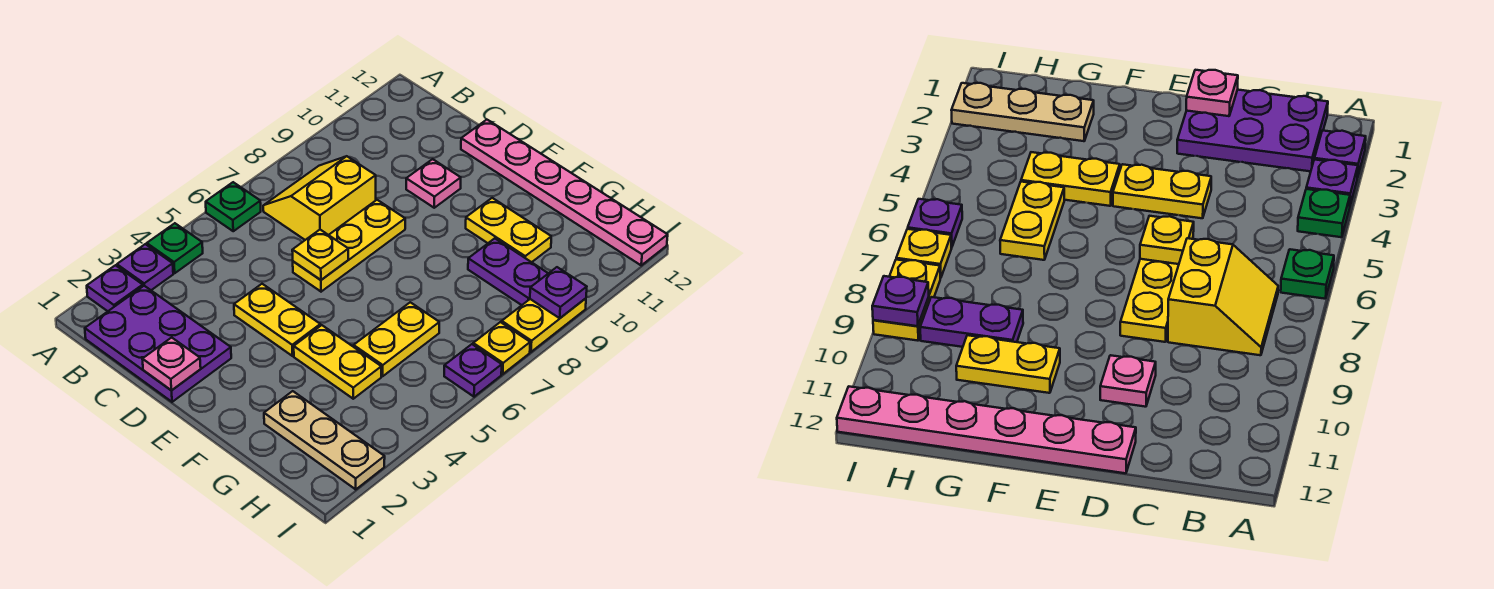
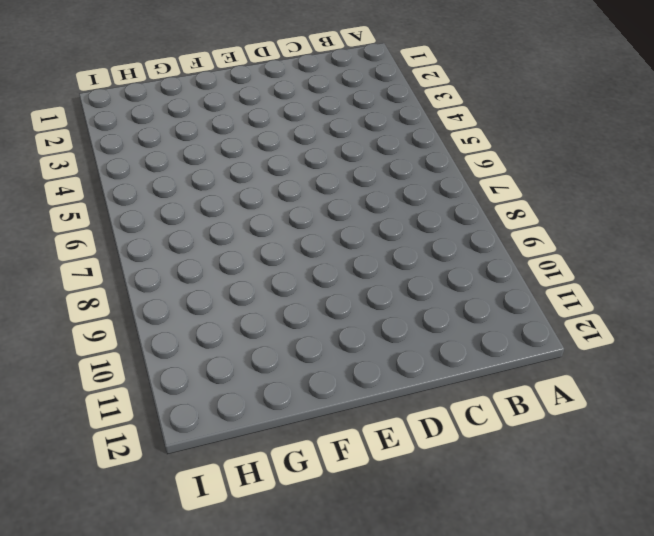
none -> purple plate A2 level 1
none -> purple plate A3 level 1
none -> green plate A4 level 1

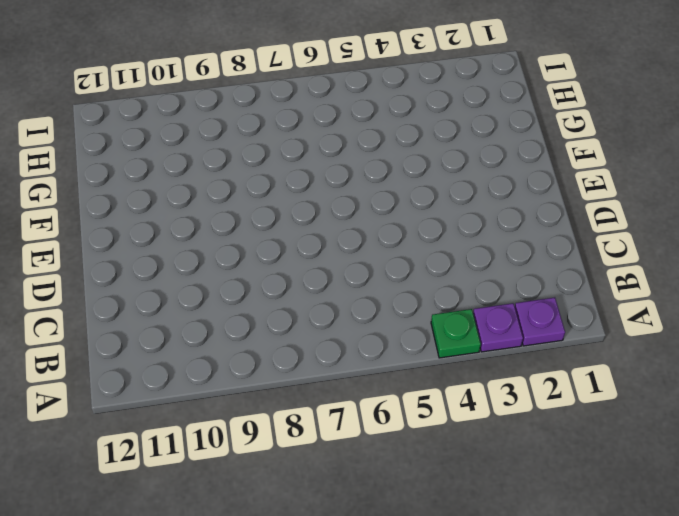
none -> green plate A6 level 1
none -> purple plate B1:D2 level 1
none -> yellow slope B7:C8 level 1 top C

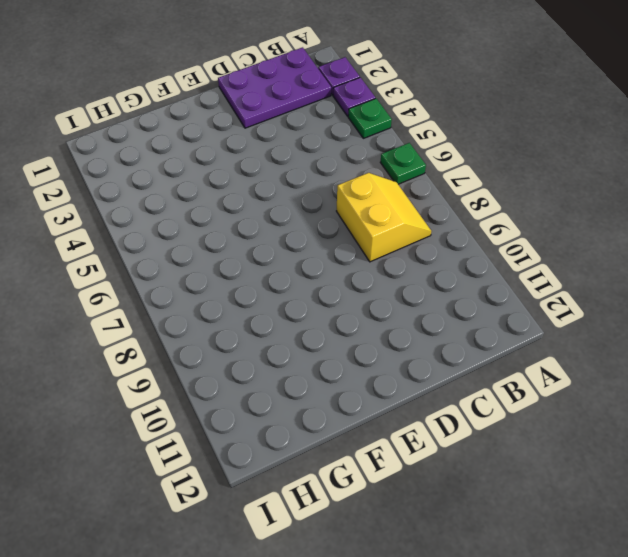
none -> yellow plate D4:E4 level 1
none -> yellow plate D6:D8 level 1
none -> pink plate D10 level 1

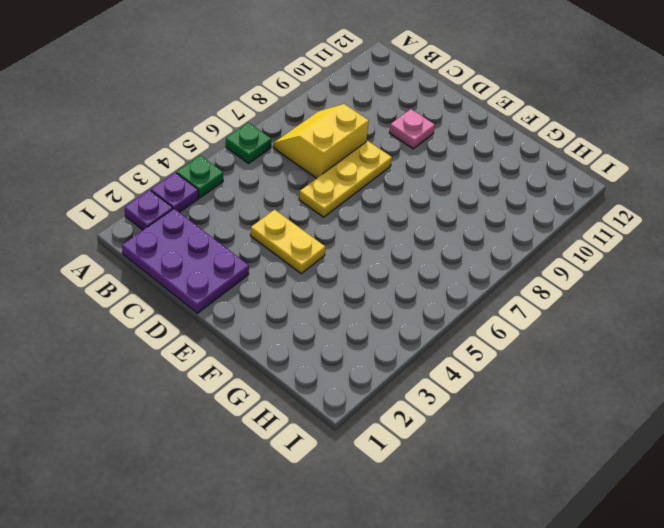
none -> pink plate D12:I12 level 1
none -> yellow plate F4:G4 level 1
none -> yellow plate F10:G10 level 1

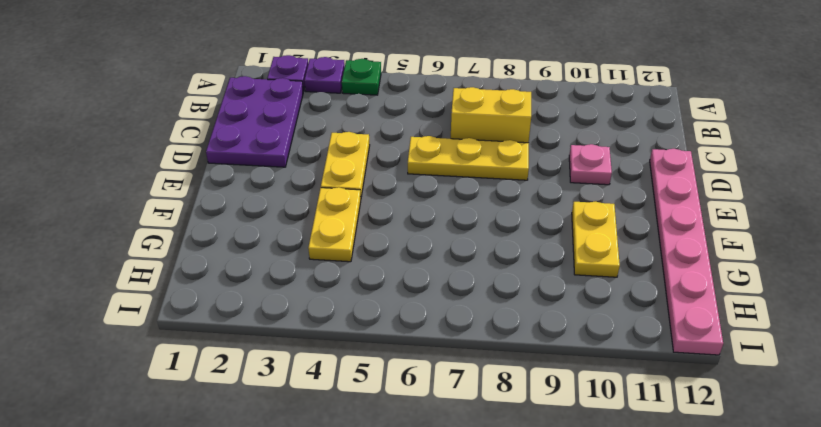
none -> green plate A6 level 1
none -> tan plate G2:I2 level 1
none -> yellow plate G5:G6 level 1

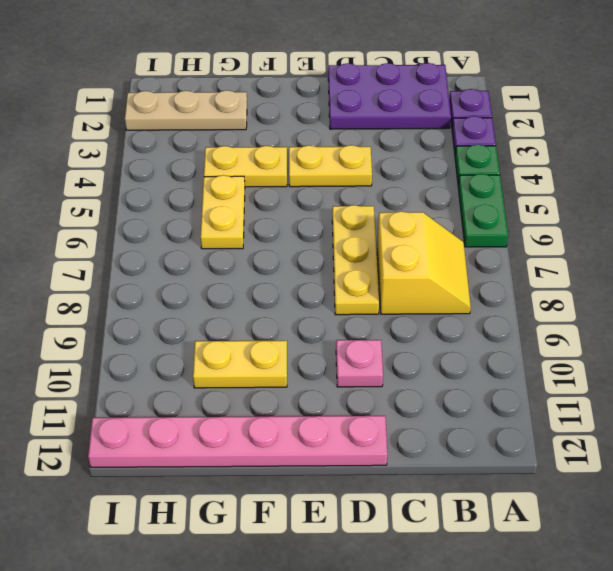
green plate A5:A6 level 1 -> green plate A6 level 1
none -> purple plate G9:H9 level 1
none -> purple plate I6 level 1
none -> yellow plate I7 level 1

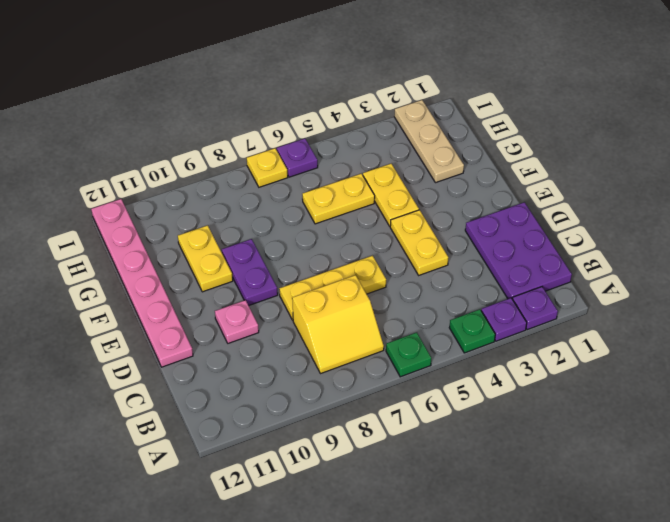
purple plate E9:F9 level 1 -> purple plate G9:H9 level 1
none -> yellow plate I8:I9 level 1
none -> pink plate D1 level 2
none -> yellow plate D6 level 2

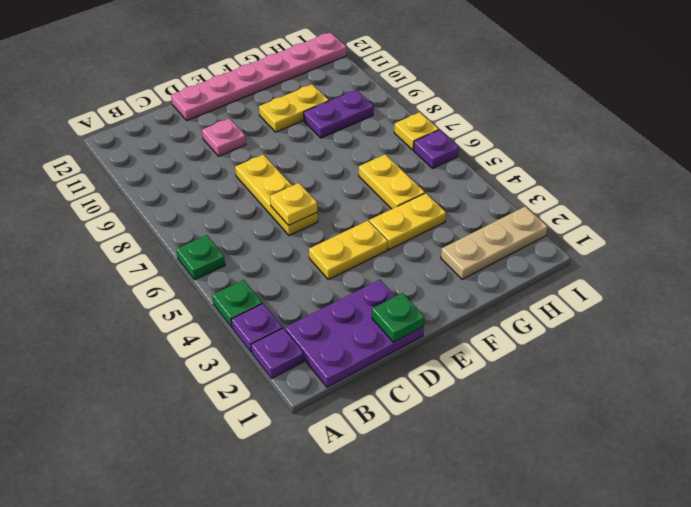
green plate D1 level 2 -> pink plate D1 level 2
none -> yellow slope B7:C8 level 1 top C
none -> yellow plate I8:I9 level 1
none -> purple plate I9 level 2

